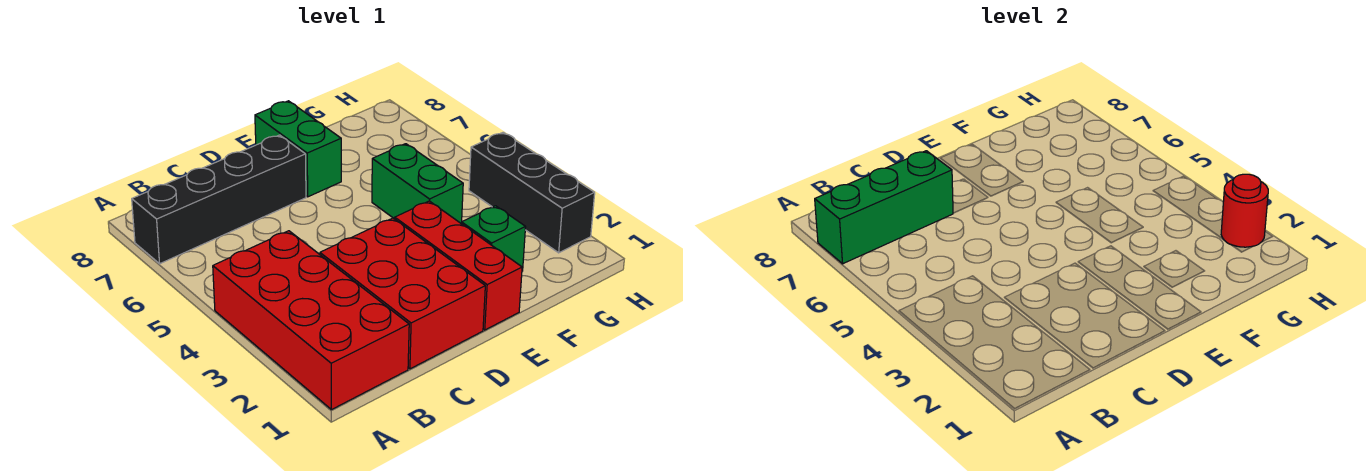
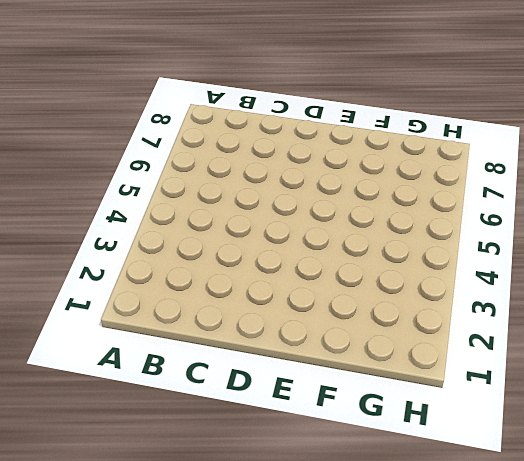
none -> red brick A1:B4 level 1
none -> black brick A7:D7 level 1

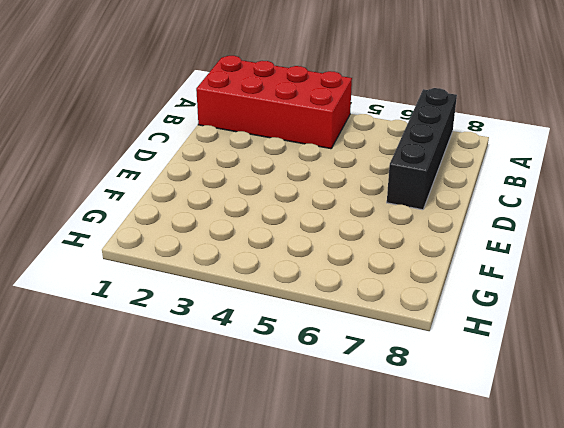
none -> red brick C1:D3 level 1
none -> red brick E1:E3 level 1

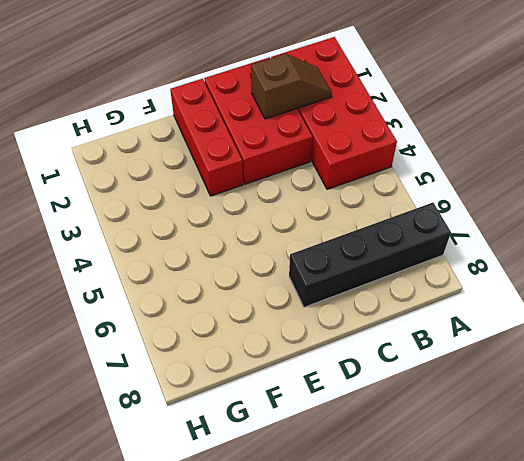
brown slope B2:C2 level 2 top C -> none
none -> green brick E7:E8 level 1
none -> green brick F2 level 1

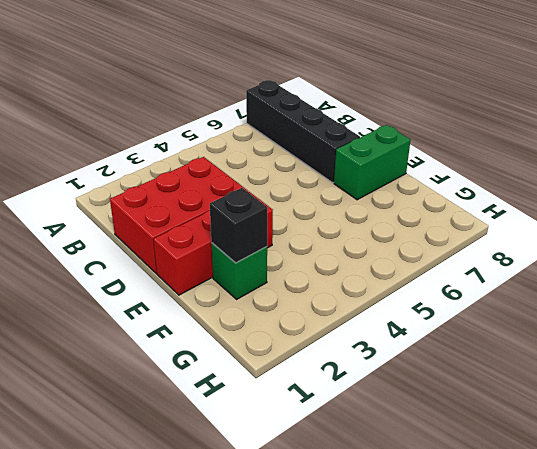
black brick F2 level 2 -> none
none -> red brick A1:B4 level 1
none -> green brick F4:F5 level 1

